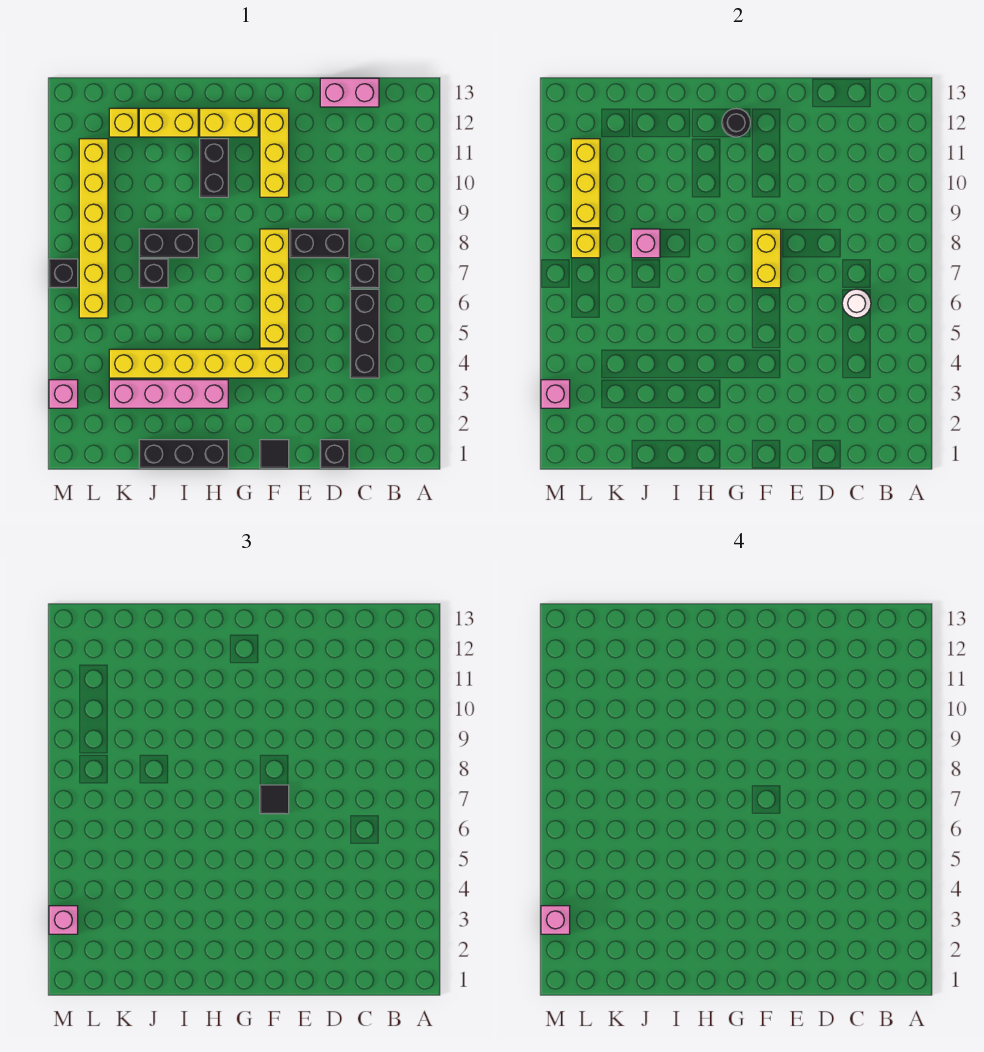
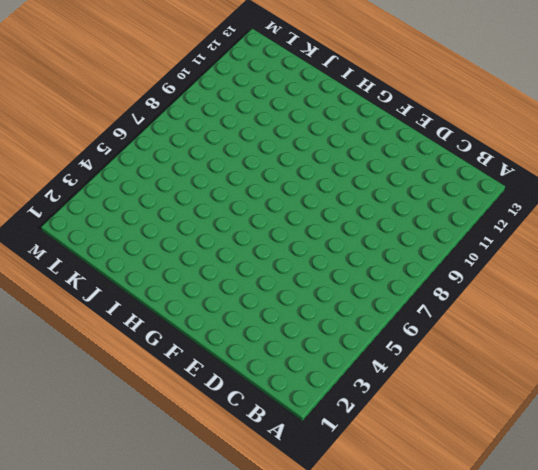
none -> black brick C4:C6 level 1
none -> black brick C7 level 1
none -> pink brick C13:D13 level 1
none -> black brick D1 level 1

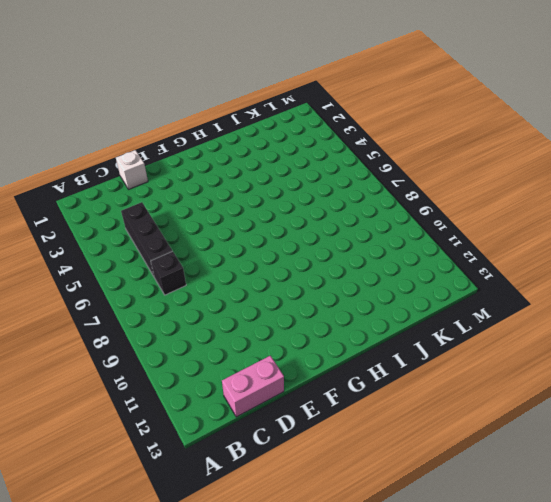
white brick D1 level 1 -> black brick D1 level 1
none -> black brick D8:E8 level 1
none -> black tile F1 level 1
none -> yellow brick F4:K4 level 1
none -> yellow brick F5:F8 level 1

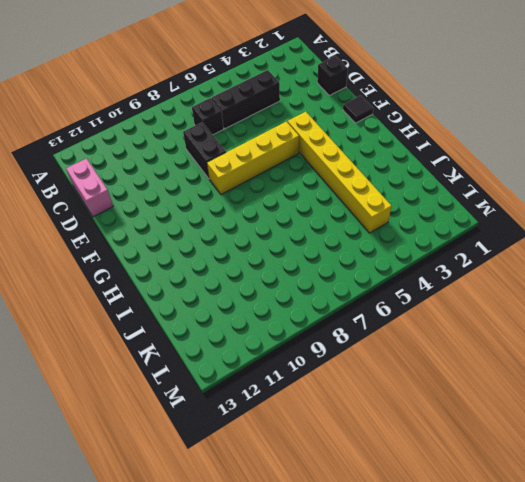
none -> yellow brick F10:F12 level 1
none -> yellow brick G12:H12 level 1
none -> black brick H1:J1 level 1
none -> pink brick H3:K3 level 1

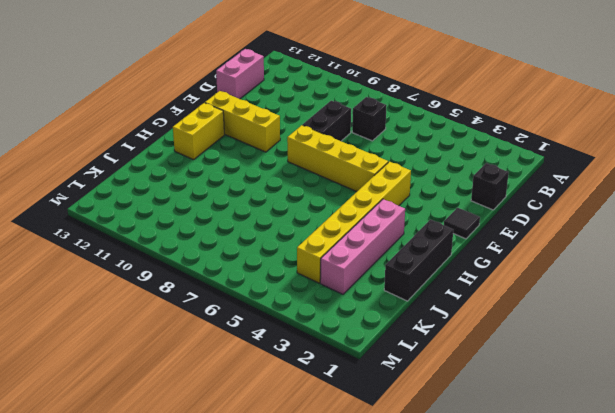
none -> black brick C4:C6 level 1
none -> black brick H10:H11 level 1
none -> black brick I8:J8 level 1
none -> yellow brick I12:J12 level 1

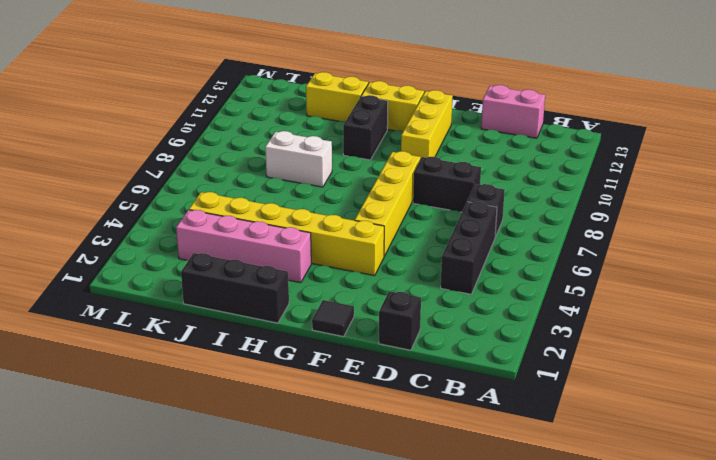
white brick I8:J8 level 1 -> black brick I8:J8 level 1
none -> black brick J7 level 1
none -> yellow brick K12 level 1
none -> yellow brick L6:L11 level 1
none -> pink brick M3 level 1

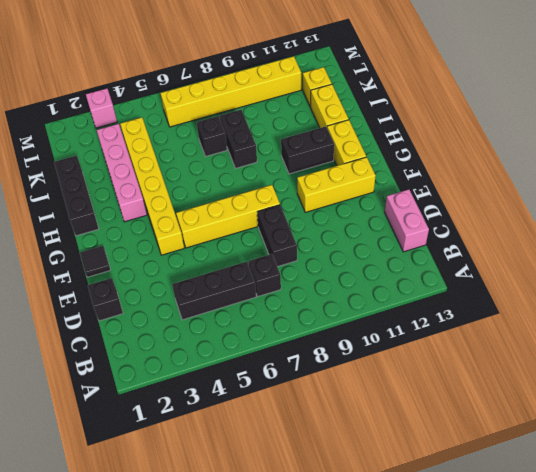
none -> black brick M7 level 1
none -> white round brick C6 level 2
none -> yellow brick F7:F8 level 2
none -> black round brick G12 level 2

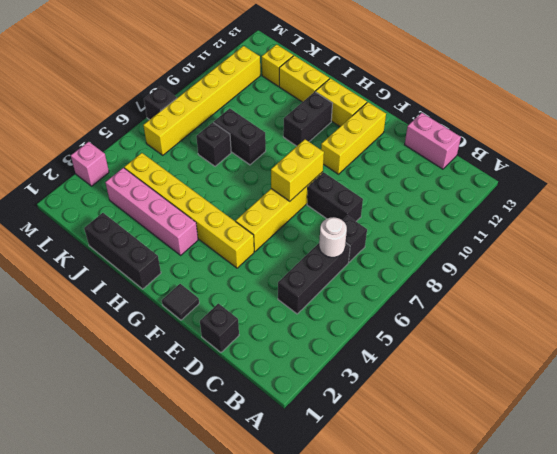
none -> black round brick G12 level 2
none -> pink brick J8 level 2
none -> yellow brick L8 level 2
none -> yellow brick L9:L11 level 2

